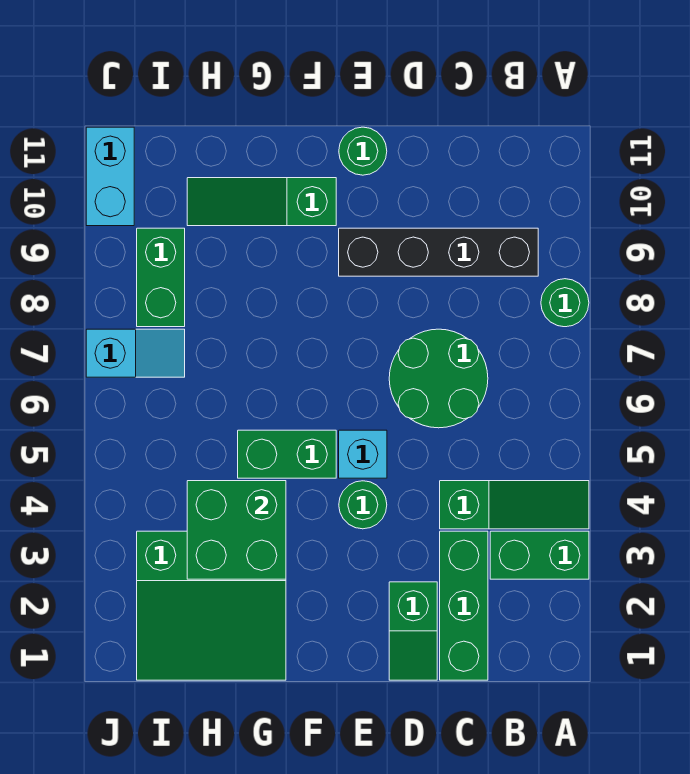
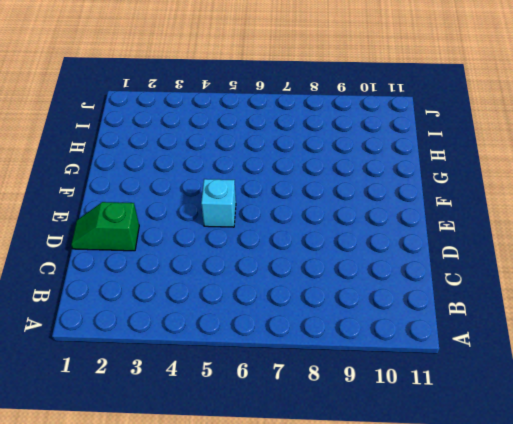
none -> green brick A3:B3 level 1
none -> green slope A4:C4 level 1 top C
none -> green round brick A8 level 1

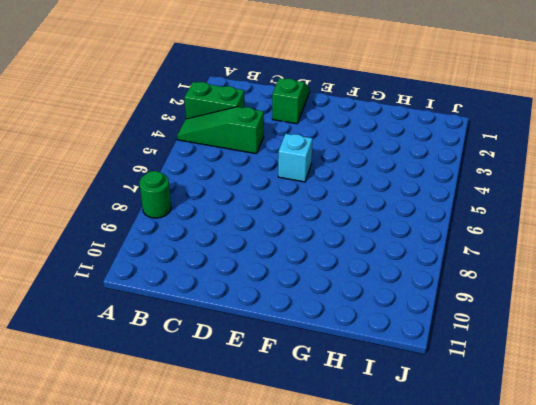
none -> black brick B9:E9 level 1
none -> green brick C1:C3 level 1
none -> green round brick C6:D7 level 1

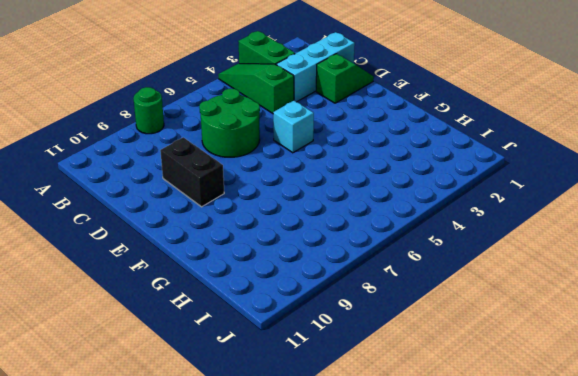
cyan brick C1:C3 level 1 -> green brick C1:C3 level 1
black brick D9:E9 level 1 -> black brick B9:E9 level 1
none -> green round brick E4 level 1
none -> green round brick E11 level 1
none -> green brick F5:G5 level 1

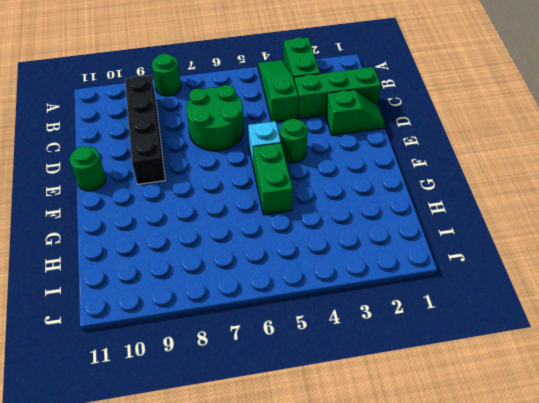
none -> green slope F10:H10 level 1 top F
none -> green slope G1:I3 level 1 top 3
none -> cyan slope I7:J7 level 1 top J

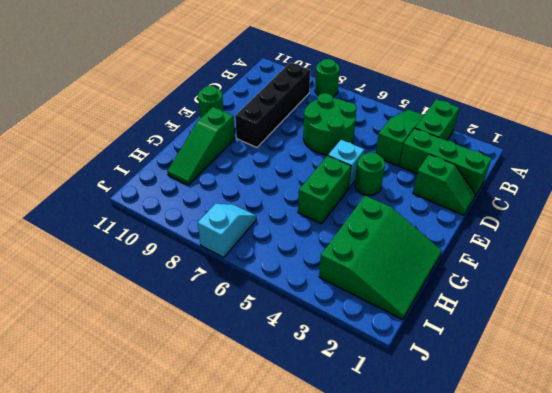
none -> green brick I8:I9 level 1
none -> cyan brick J10:J11 level 1
none -> green brick G3:H4 level 2

